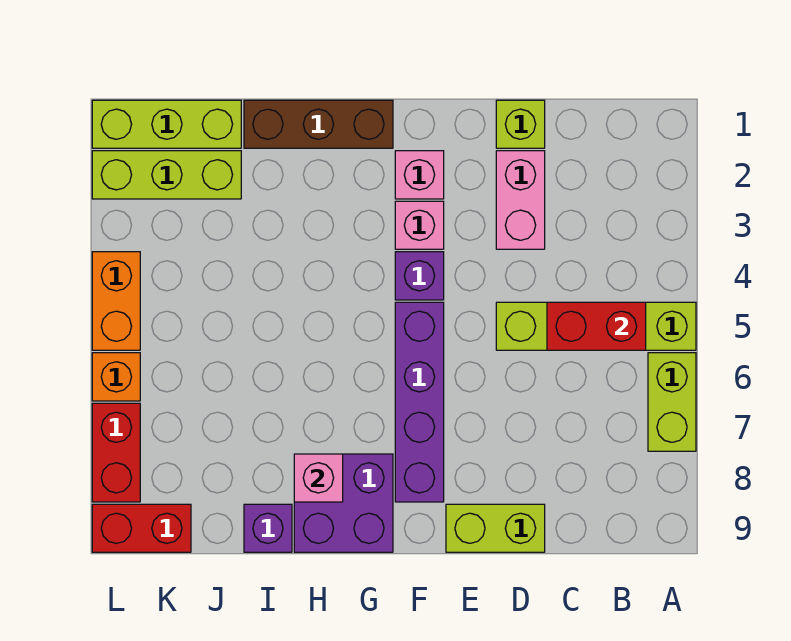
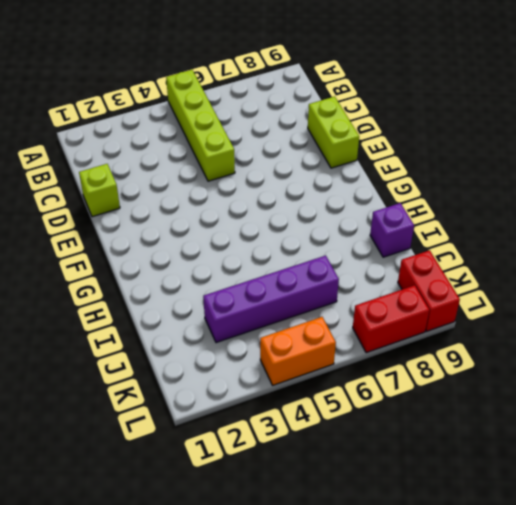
purple brick J3:J6 level 1 -> purple brick F5:F8 level 1
none -> lime brick A6:A7 level 1
none -> pink brick D2:D3 level 1
none -> pink brick F2 level 1

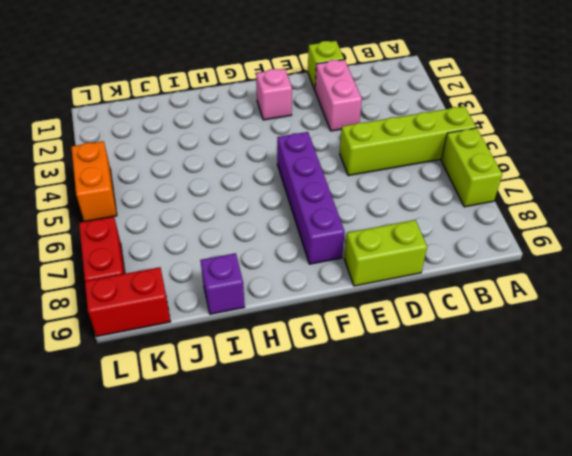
none -> pink brick F3 level 1
none -> purple brick F4 level 1
none -> brown brick G1:I1 level 1

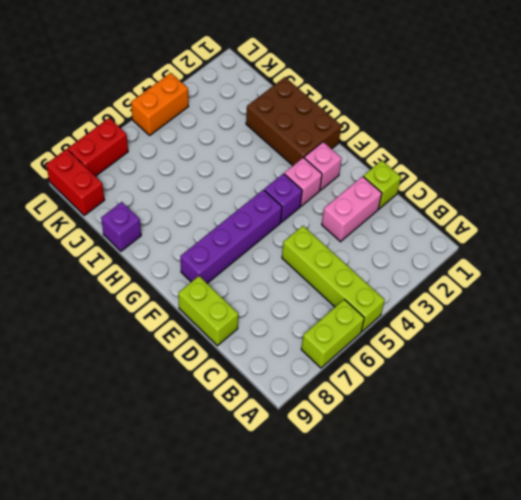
brown brick G1:I2 level 1 -> brown brick G1:I1 level 1
none -> purple brick G8:H9 level 1
none -> lime brick J1:L1 level 1
none -> lime brick J2:L2 level 1

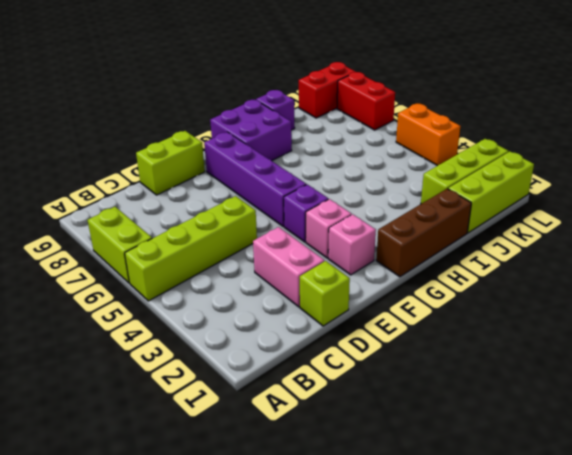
none -> orange brick L6 level 1
none -> red brick B5:C5 level 2
none -> pink brick H8 level 2

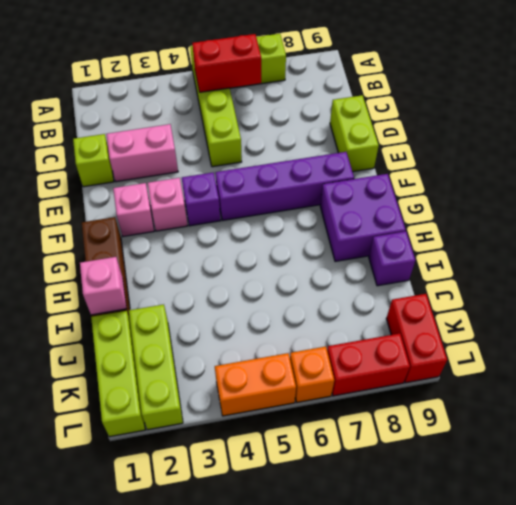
red brick B5:B6 level 2 -> red brick B5:C5 level 2
pink brick I1 level 2 -> pink brick H8 level 2

